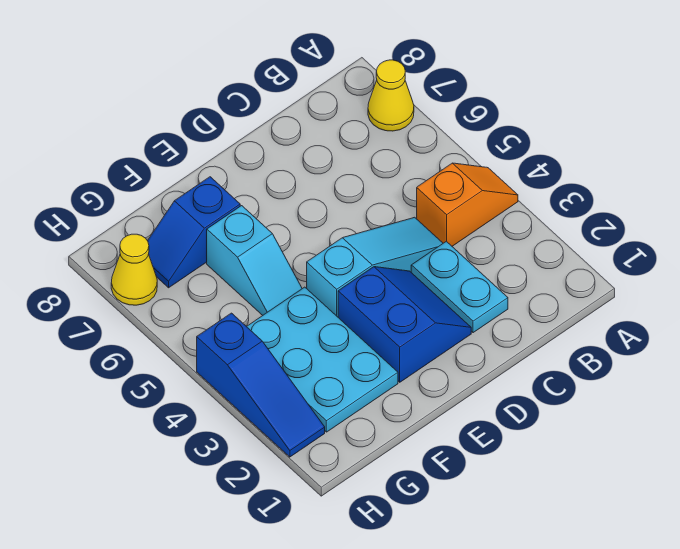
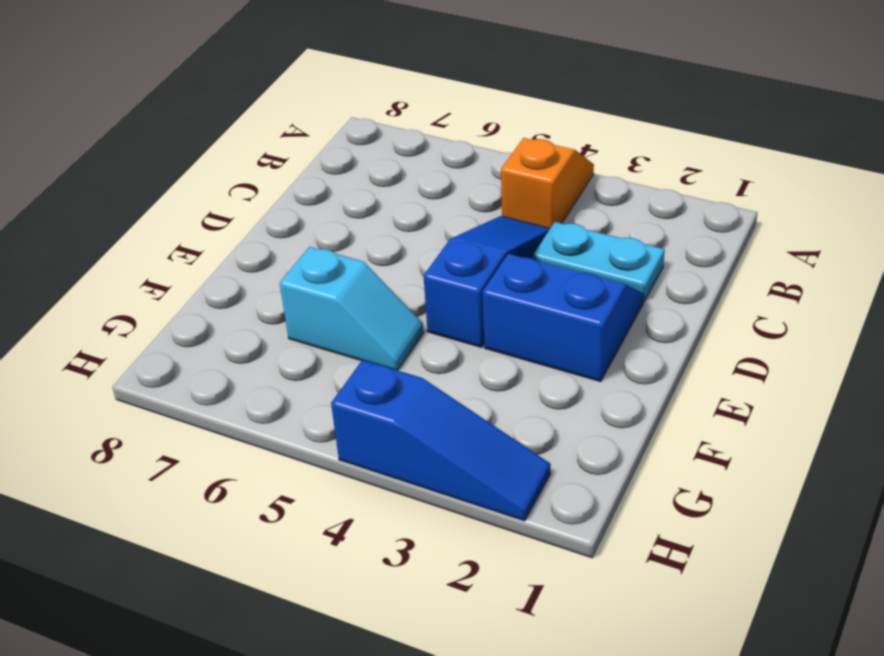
blue slope C4:E4 level 1 top E -> cyan slope C4:E4 level 1 top E
none -> yellow cone A7 level 1
none -> cyan plate F2:G4 level 1

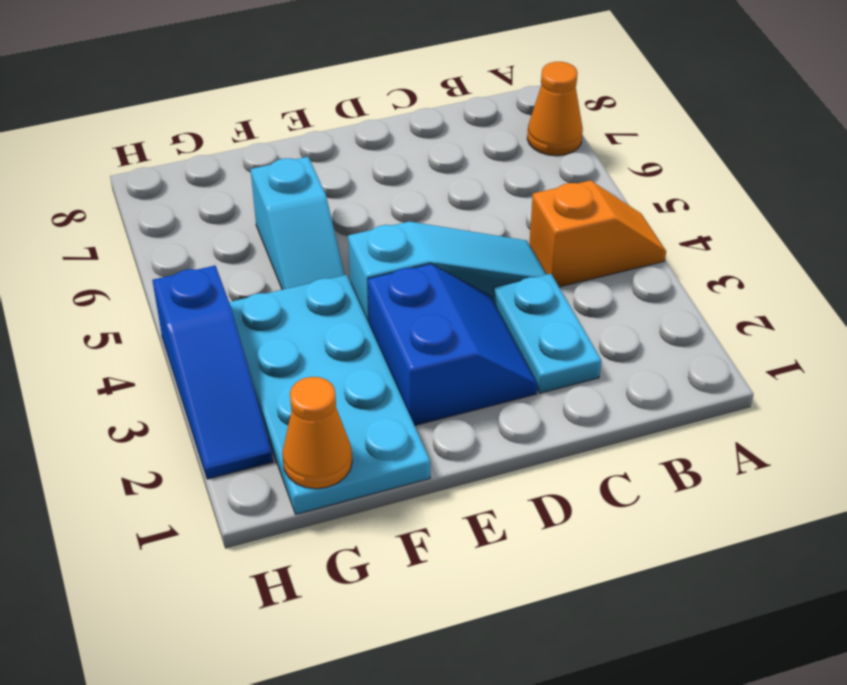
orange cone A7 level 1 -> yellow cone A7 level 1
cyan plate F1:G4 level 1 -> cyan plate F2:G4 level 1
orange cone G1 level 2 -> none
none -> blue slope F7:G7 level 1 top F
none -> yellow cone H7 level 1

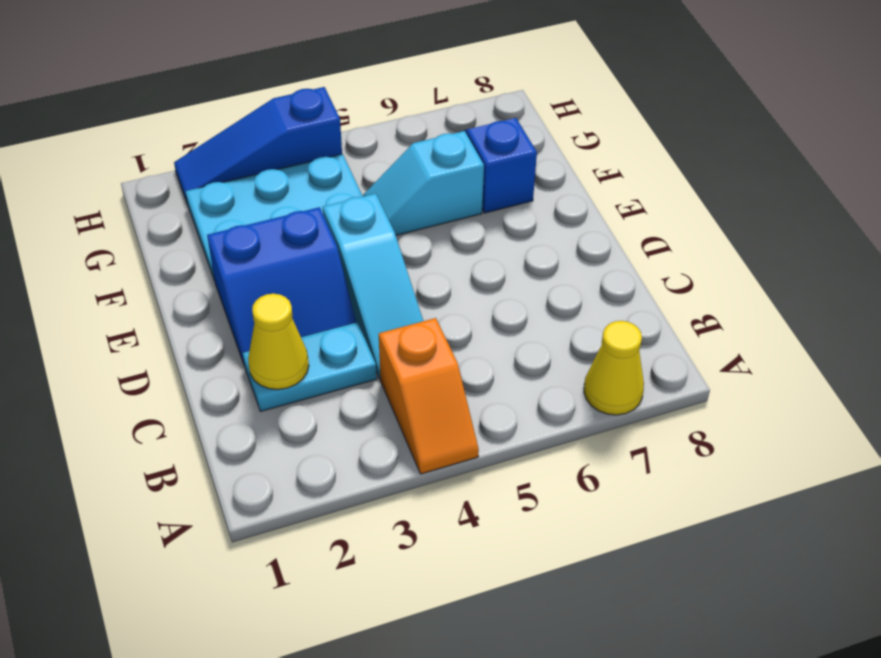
yellow cone C2 level 2 -> yellow cone H7 level 1

